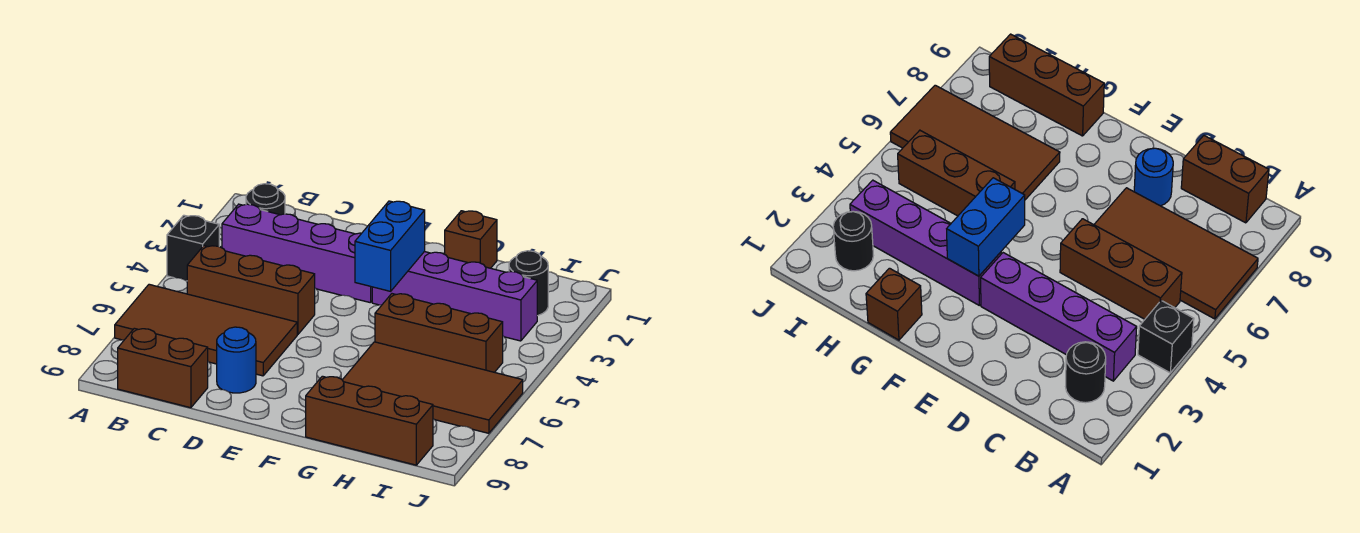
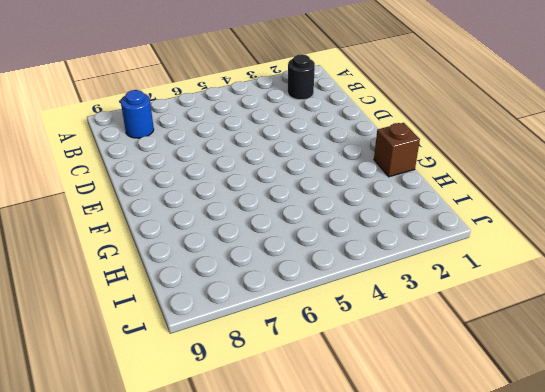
blue round brick B8 level 1 -> blue round brick D8 level 1
none -> black brick A4 level 1
none -> brown tile A6:D7 level 1
none -> purple brick B3:E3 level 1

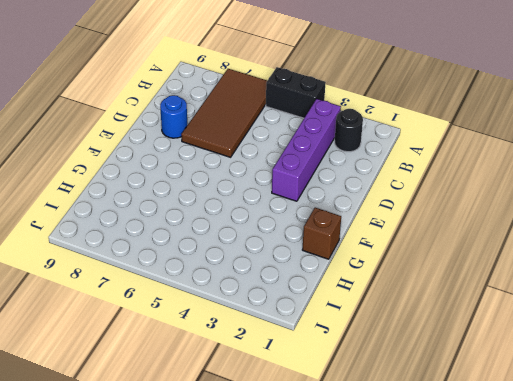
black brick A4:A5 level 1 -> black brick A4 level 1
none -> brown brick B5:D5 level 1
none -> brown brick B9:C9 level 1
none -> purple brick F3:I3 level 1

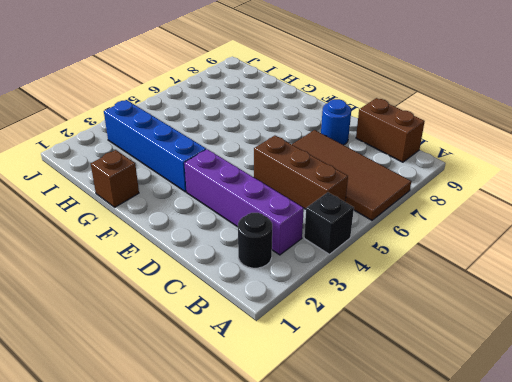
blue brick F3:I3 level 1 -> purple brick F3:I3 level 1
none -> brown brick G5:I5 level 1
none -> brown tile G6:J7 level 1
none -> brown brick G9:I9 level 1

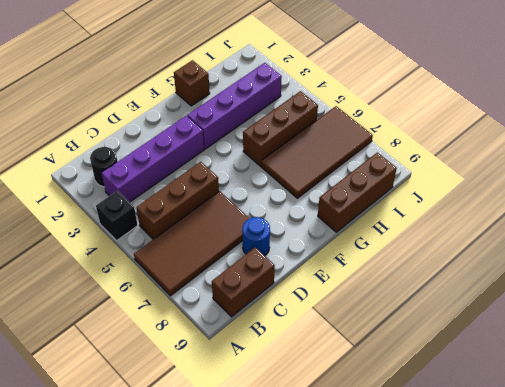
none -> black round brick I2 level 1
none -> blue brick F3:F4 level 2

